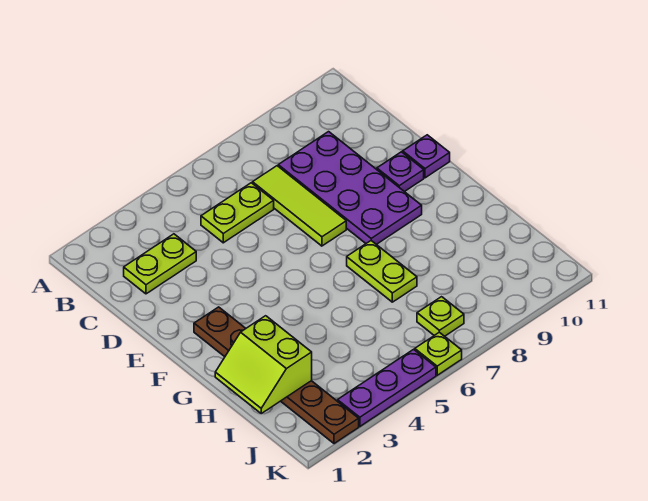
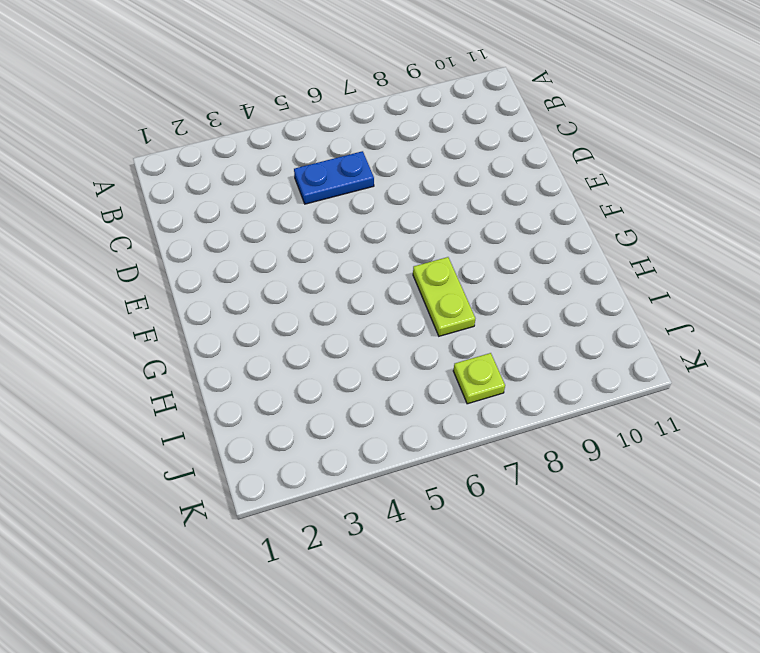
blue plate C5:C6 level 1 -> lime plate C5:C6 level 1
none -> lime plate C2:C3 level 1
none -> lime tile C7:E7 level 1
none -> purple plate C8:F9 level 1

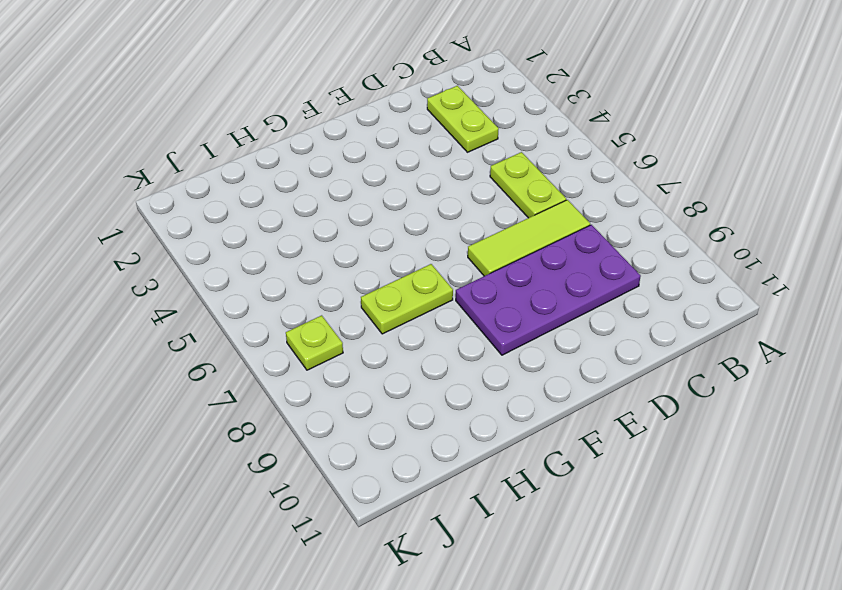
none -> purple plate E10 level 1
none -> purple plate E11 level 1
none -> brown plate F2:K2 level 1

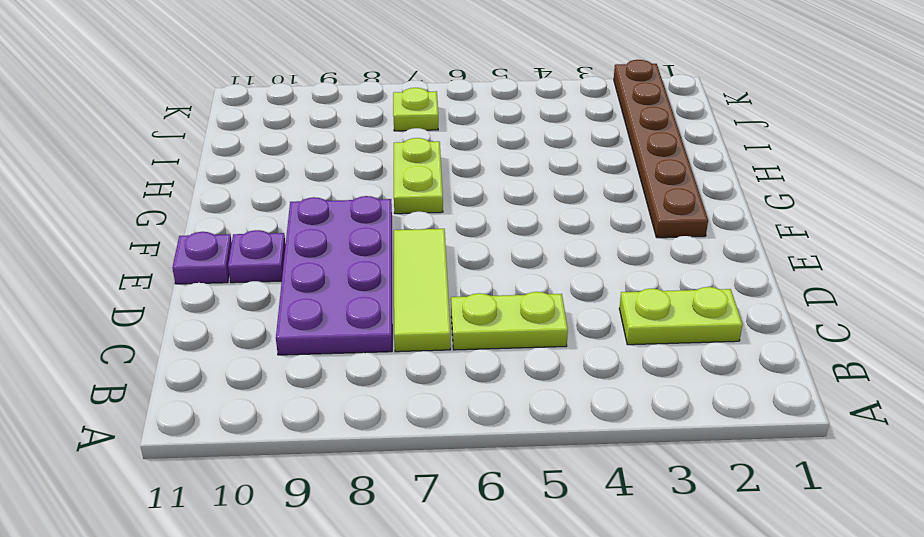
none -> purple plate K3:K5 level 1
none -> lime plate K6 level 1
none -> lime slope H1:I2 level 2 top 2

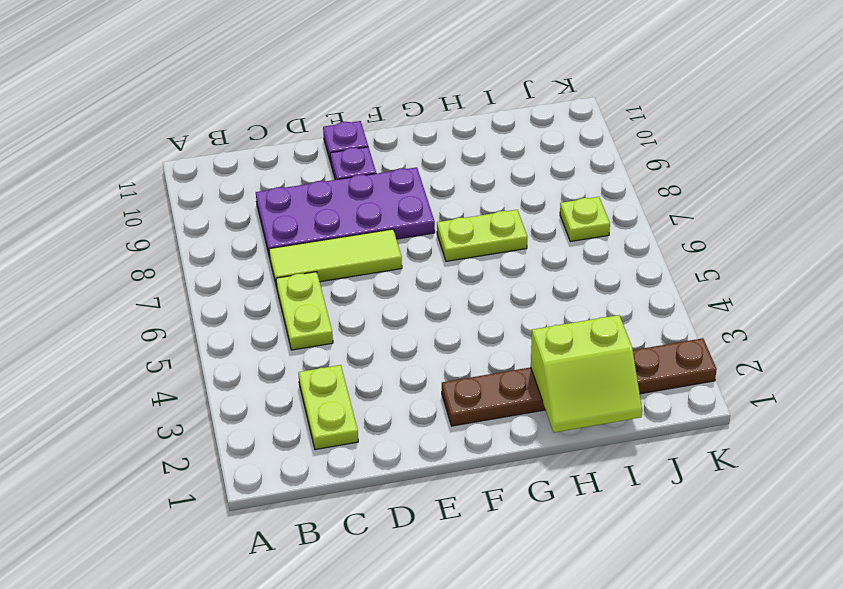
none -> purple plate K3:K5 level 1
none -> lime plate K6 level 1

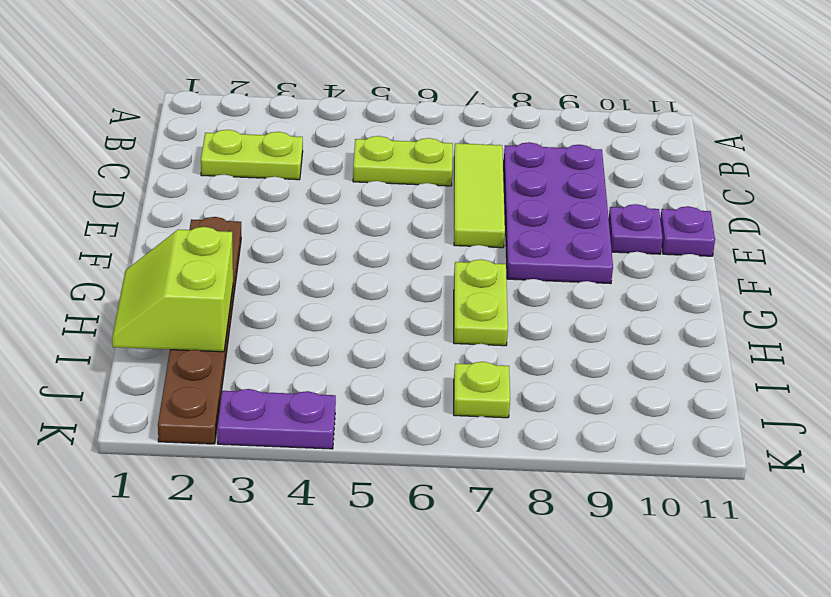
purple plate K3:K4 level 1 -> purple plate K3:K5 level 1
none -> lime plate K6 level 1

